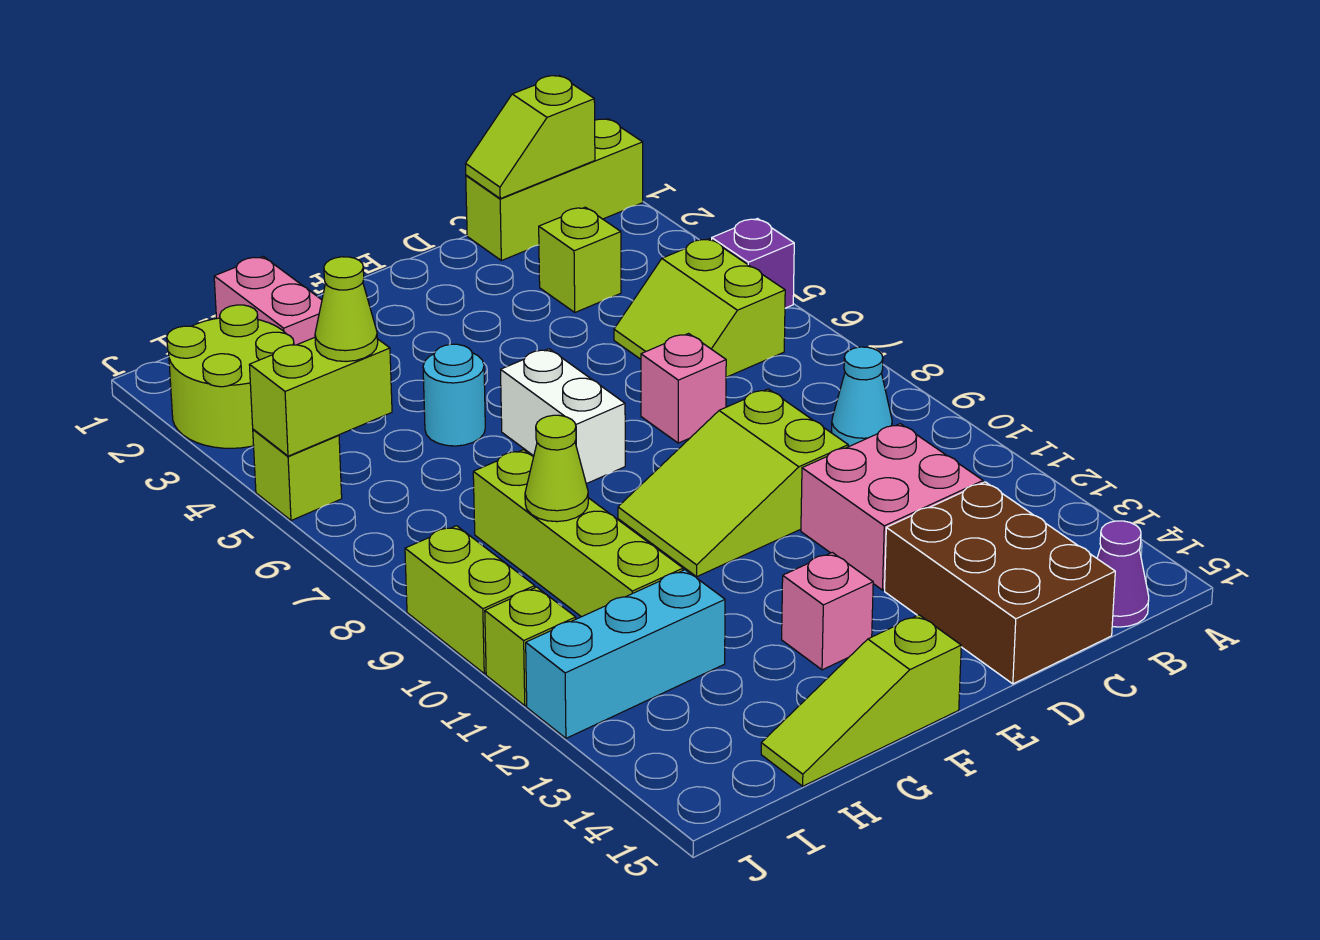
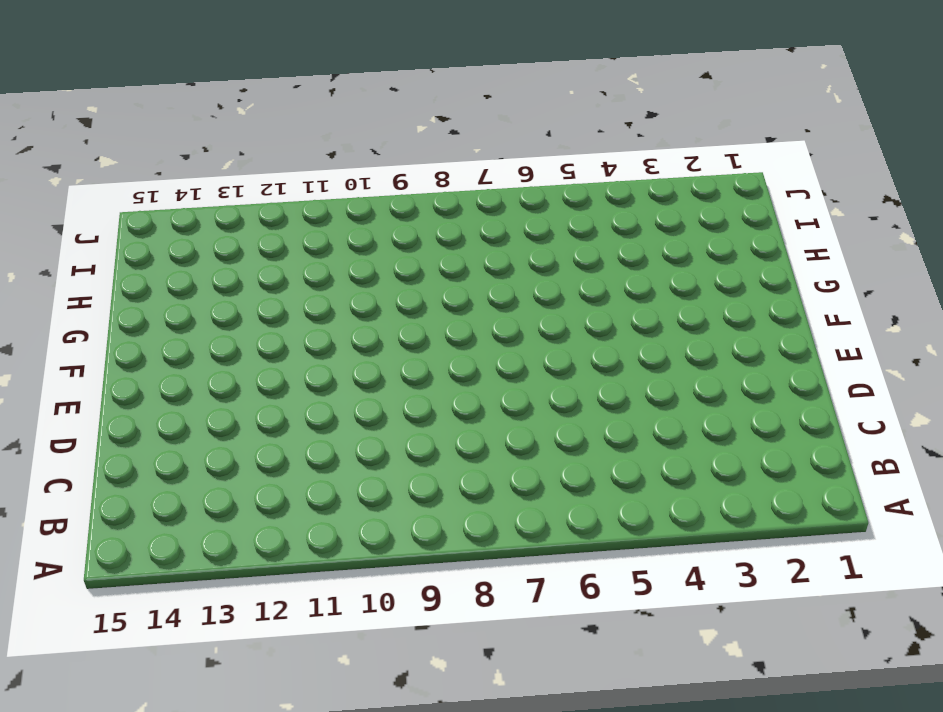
none -> lime brick A1:C1 level 1
none -> purple brick A5 level 1
none -> lime slope B5:C6 level 1 top B

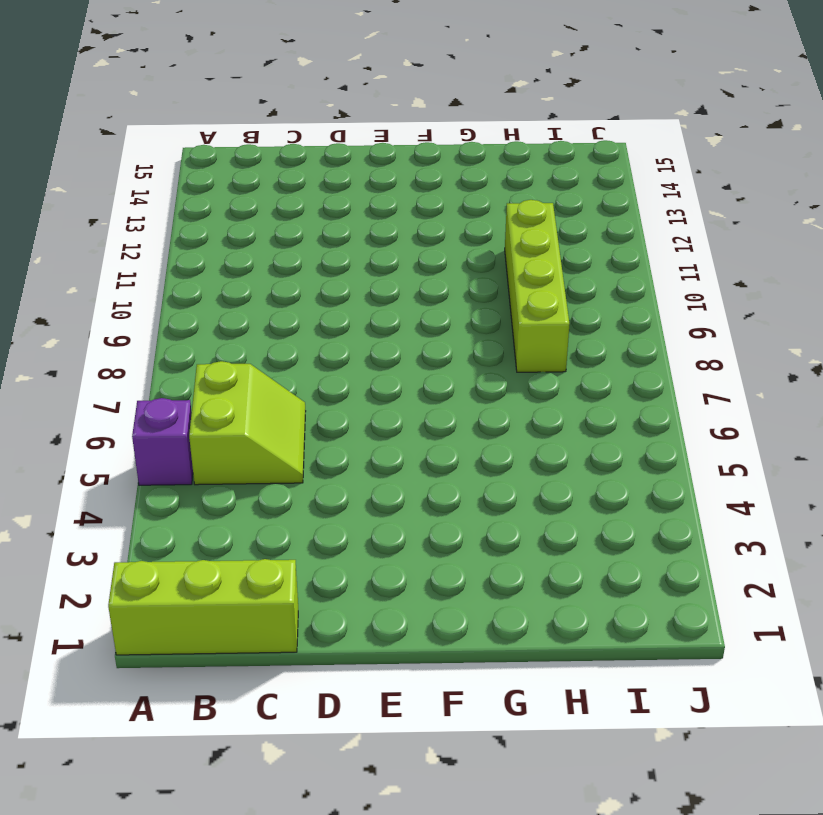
none -> cyan cone B9 level 1
none -> purple cone B15 level 1
none -> lime brick C3 level 1

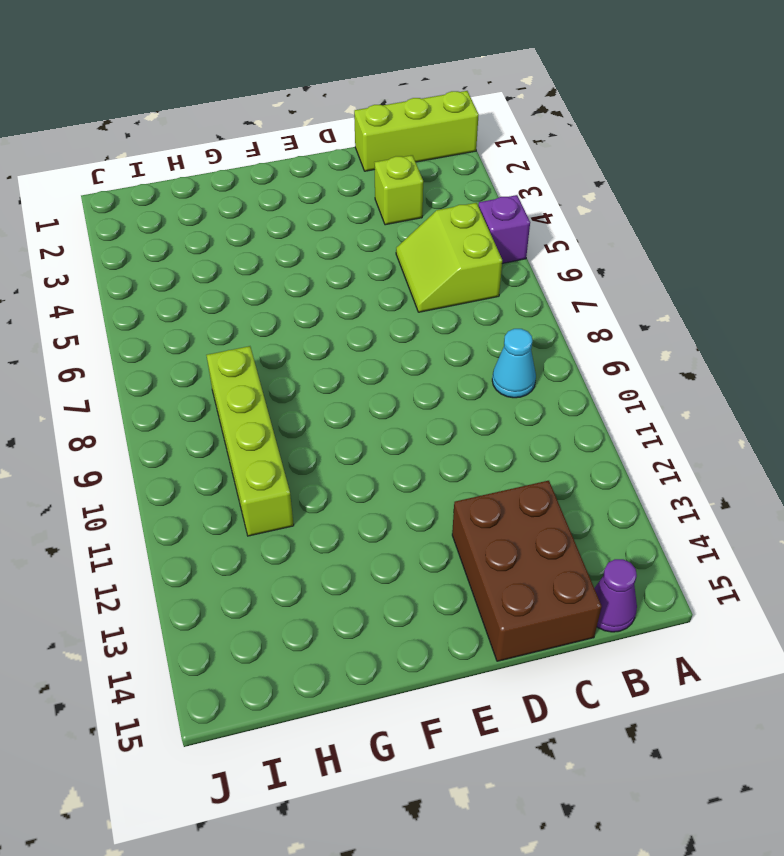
none -> pink brick C11:D12 level 1
none -> pink brick D7 level 1
none -> lime slope D9:F10 level 1 top D

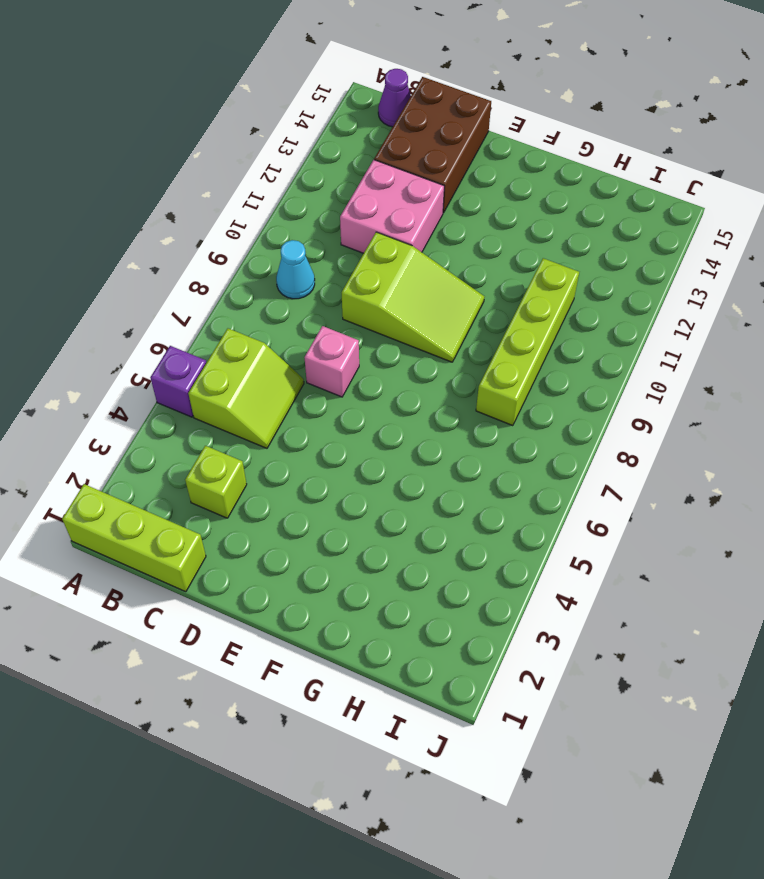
none -> white brick F6:F7 level 1
none -> pink brick F13 level 1
none -> lime slope F15:H15 level 1 top F

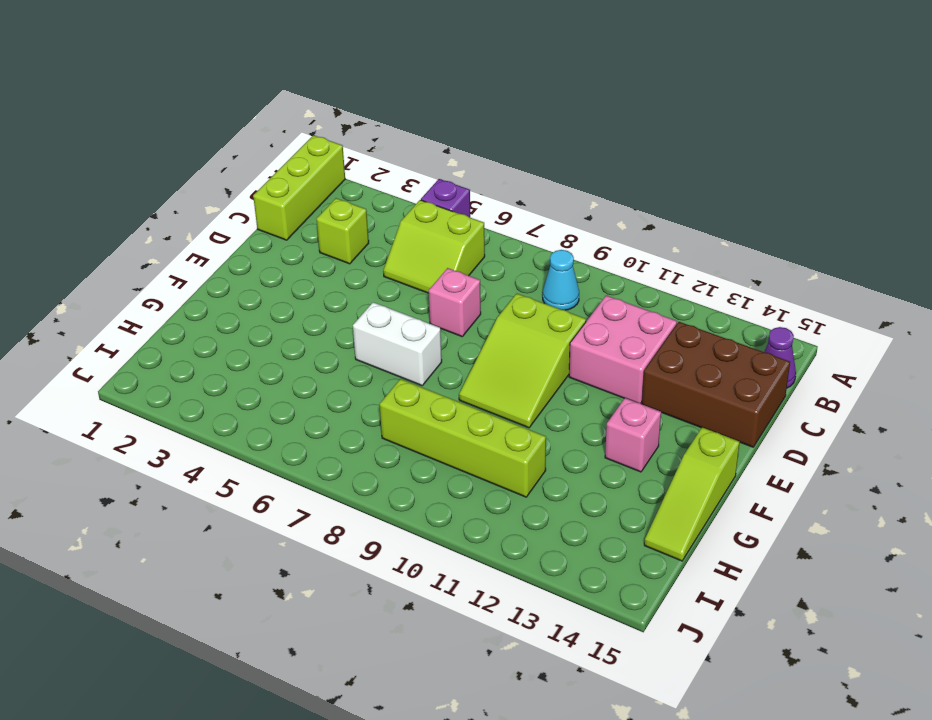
none -> cyan round brick G5 level 1
none -> pink brick H1:H2 level 1
none -> cyan brick H12:J12 level 1

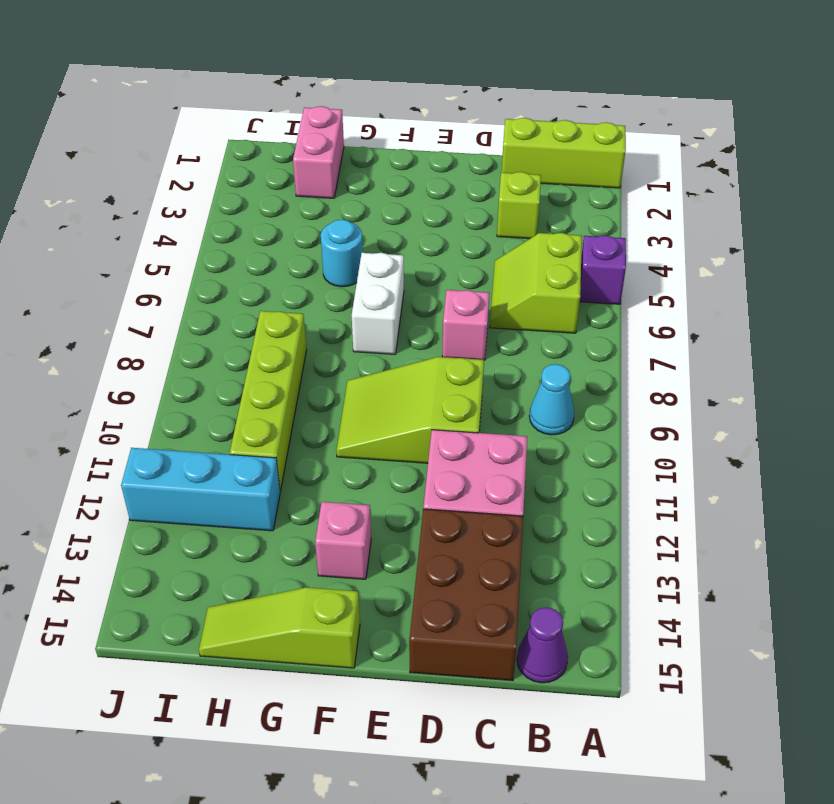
none -> lime round brick I2:J3 level 1
none -> lime brick J5 level 1
none -> lime brick J9:J10 level 1

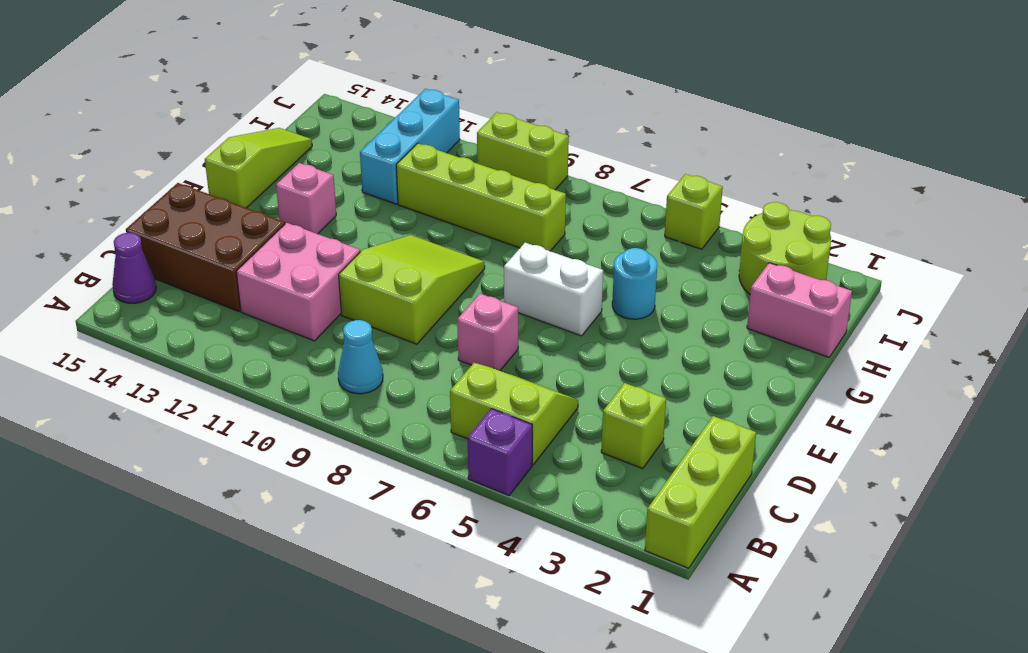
none -> lime brick J11 level 1
none -> lime slope B1:C1 level 2 top B
none -> lime cone H9 level 2

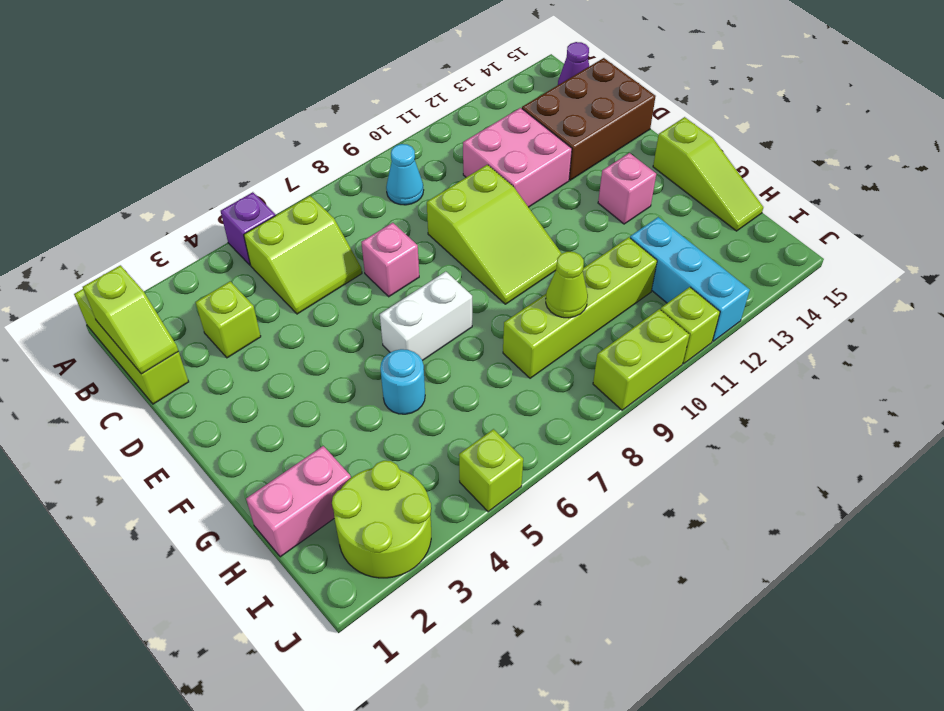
none -> lime brick I5:J5 level 2
none -> lime cone I5 level 3

